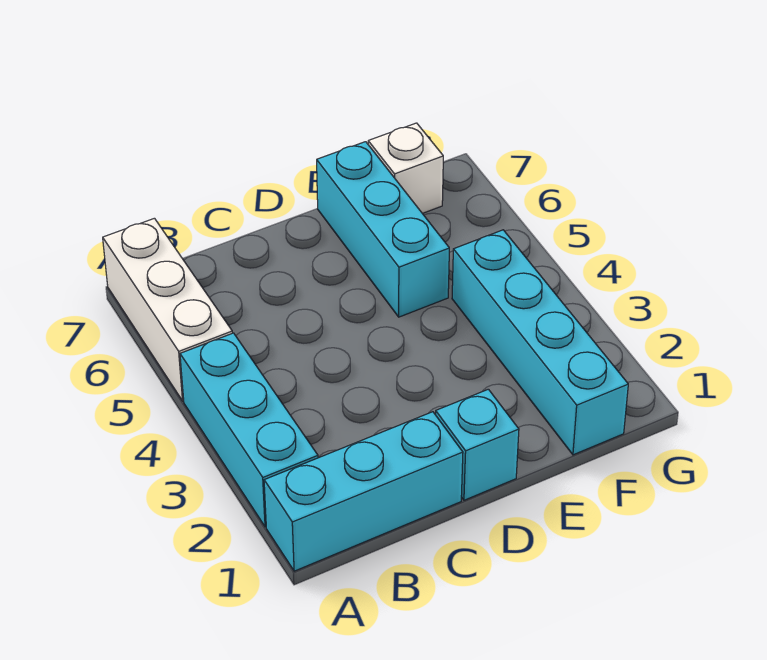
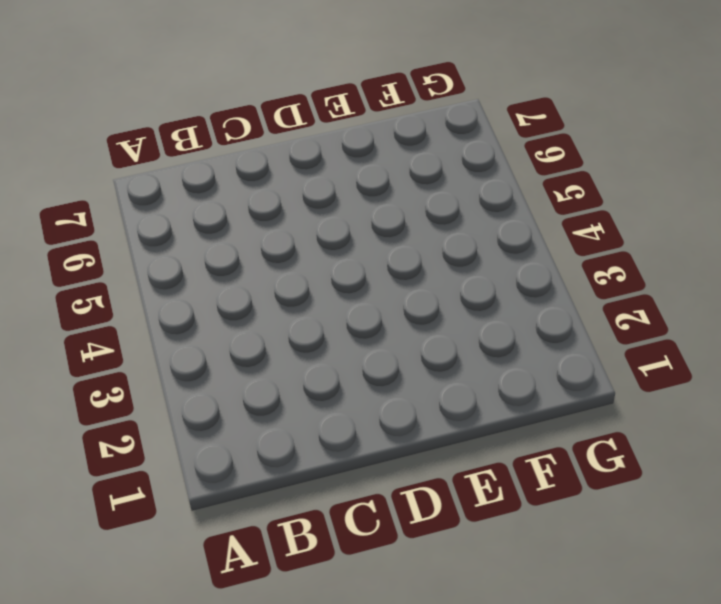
none -> cyan brick A1:C1 level 1
none -> cyan brick A2:A4 level 1

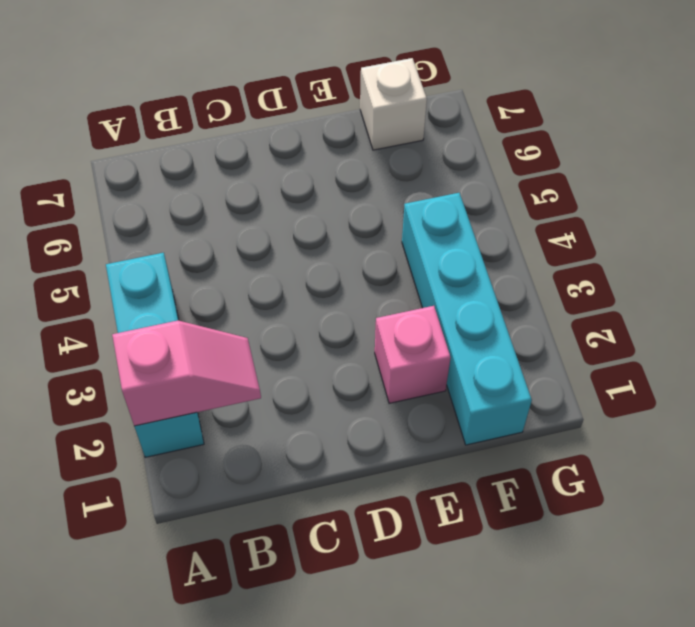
pink slope A2:B2 level 2 top A -> none
pink brick E2 level 1 -> none
none -> cyan brick A1:C1 level 1
none -> white brick A5:A7 level 1

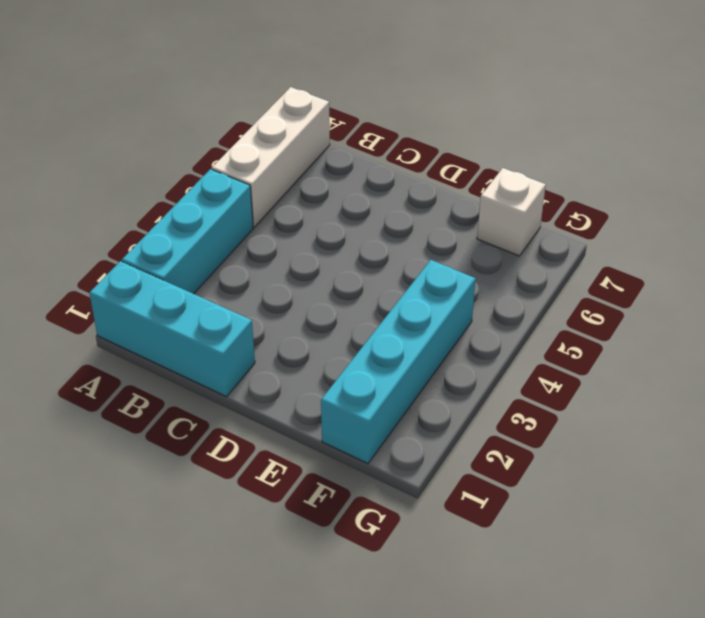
none -> cyan brick D1 level 1
none -> cyan brick E5:E7 level 1

